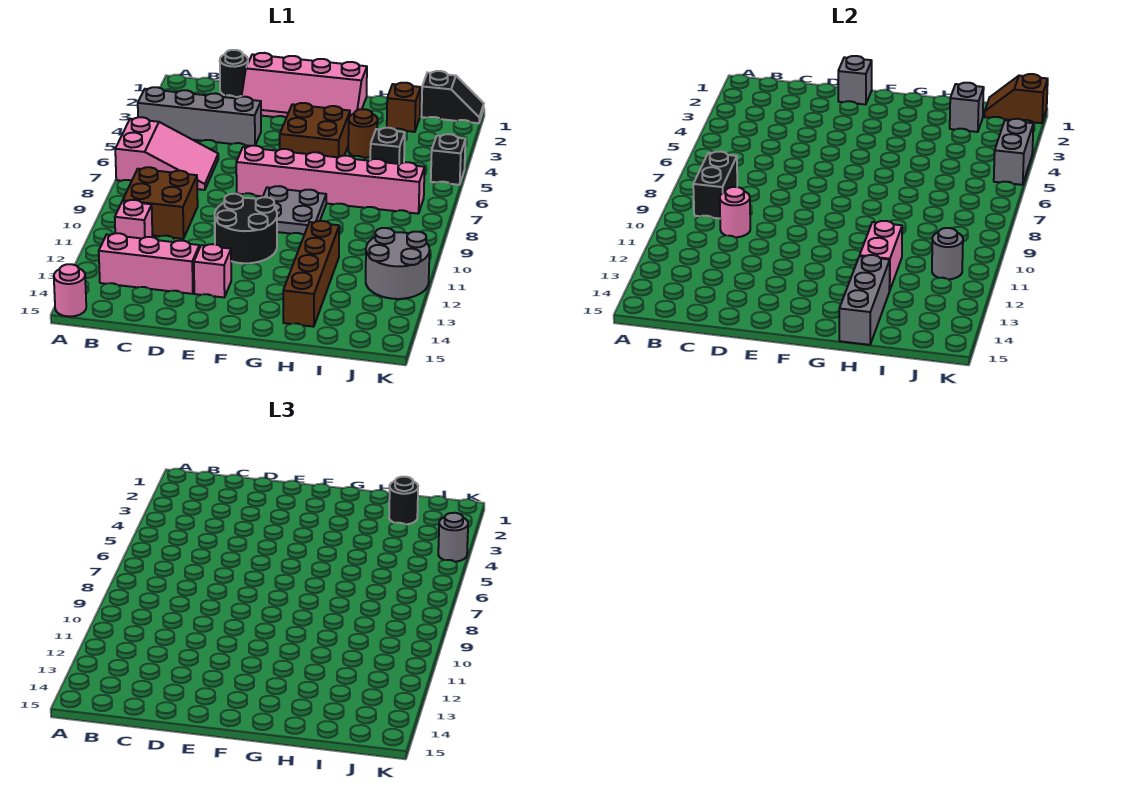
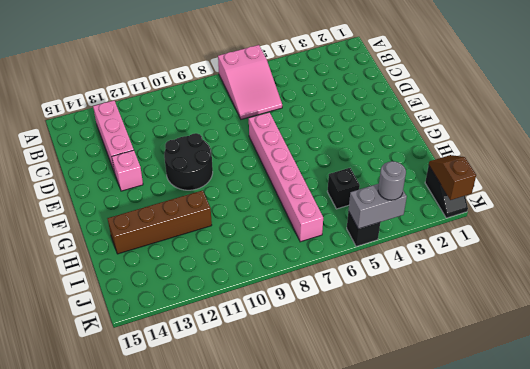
none -> grey brick A4:D4 level 1
none -> pink round brick A15 level 1
none -> brown brick B9:C10 level 1
none -> pink brick B11 level 1

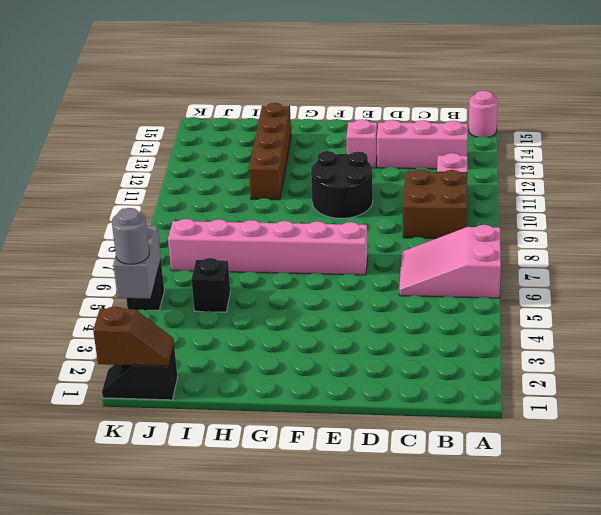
none -> grey brick A4:D4 level 1
none -> black round brick C1 level 1
none -> pink slope D1:G2 level 1 top 1
none -> brown brick F4:G5 level 1

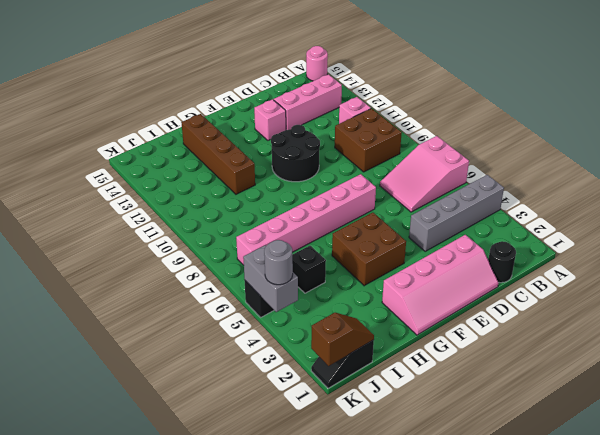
pink slope D1:G2 level 1 top 2 -> pink slope D1:G2 level 1 top 1
none -> grey plate F8:G9 level 1
none -> brown round brick H4 level 1
none -> brown brick I2 level 1
none -> grey round brick J11:K12 level 1

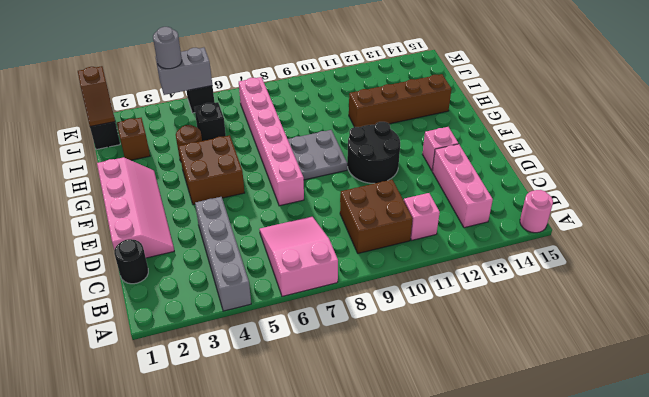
none -> grey round brick J11:K12 level 1
none -> black brick B8:B9 level 2
none -> pink round brick C10 level 2
none -> grey brick E1 level 2

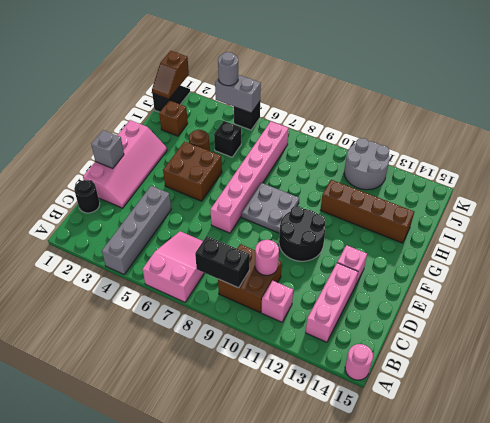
none -> pink brick H11:H12 level 2
none -> grey brick H13:H15 level 2
none -> grey brick I2 level 2
none -> grey round brick J11 level 2

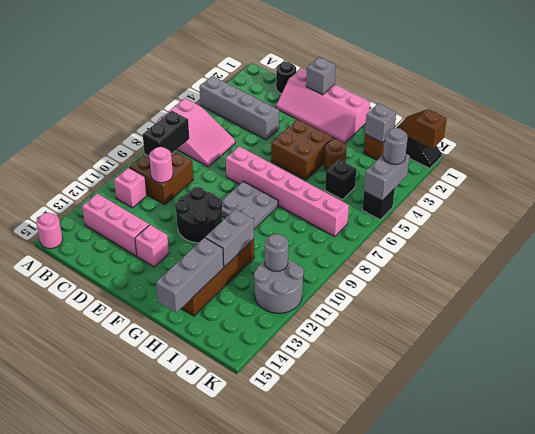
grey brick H11:H12 level 2 -> pink brick H11:H12 level 2
none -> black round brick I2 level 3

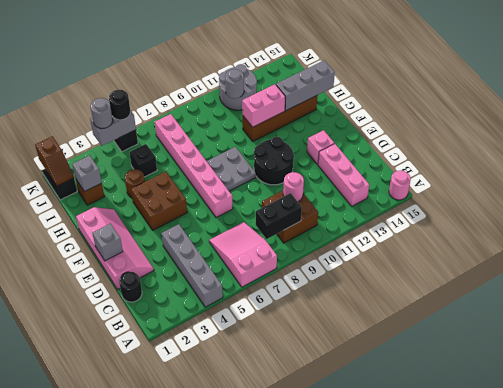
black round brick K5 level 3 -> black round brick I2 level 3
none -> pink brick B11 level 1

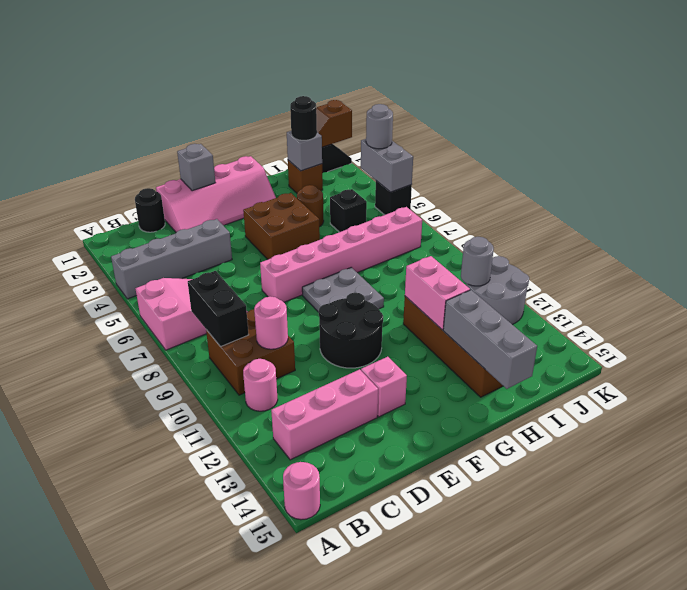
pink round brick B11 level 1 -> pink brick B11 level 1

